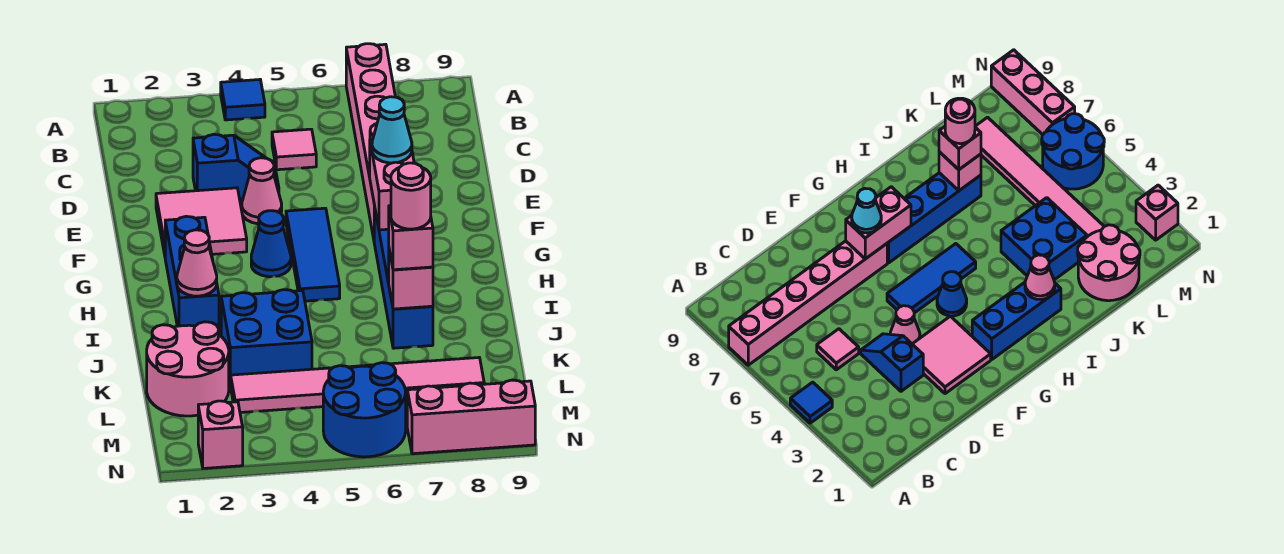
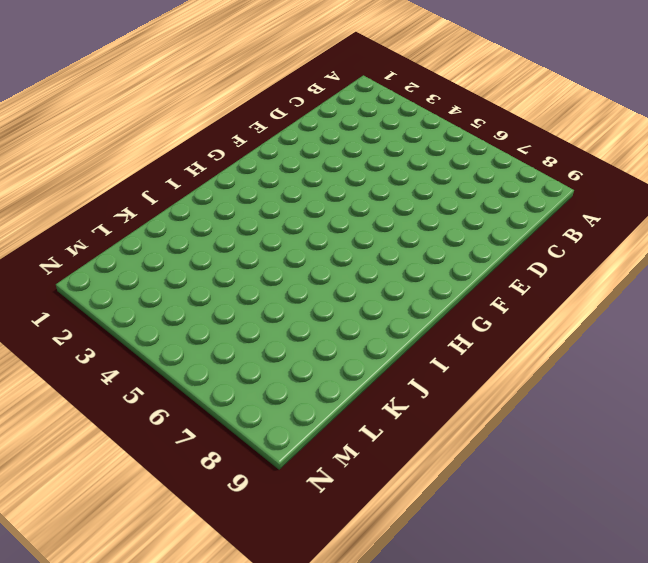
none -> blue tile A4 level 1
none -> pink brick A7:F7 level 1
none -> pink tile C5 level 1

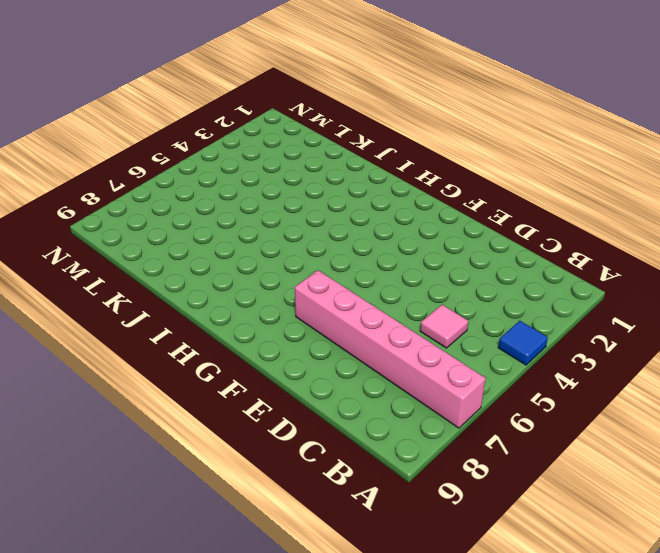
none -> blue slope D3:D4 level 1 top 3
none -> pink tile E2:F3 level 1
none -> pink cone E4 level 1

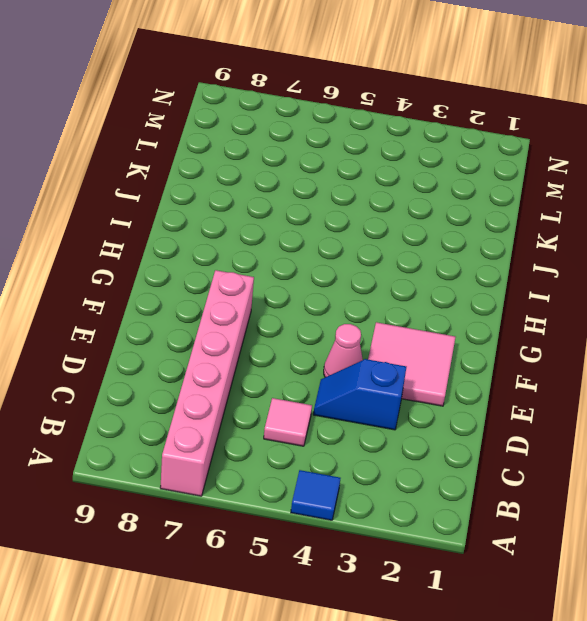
none -> blue tile F5:H5 level 1
none -> blue brick G2:I2 level 1
none -> blue cone G4 level 1

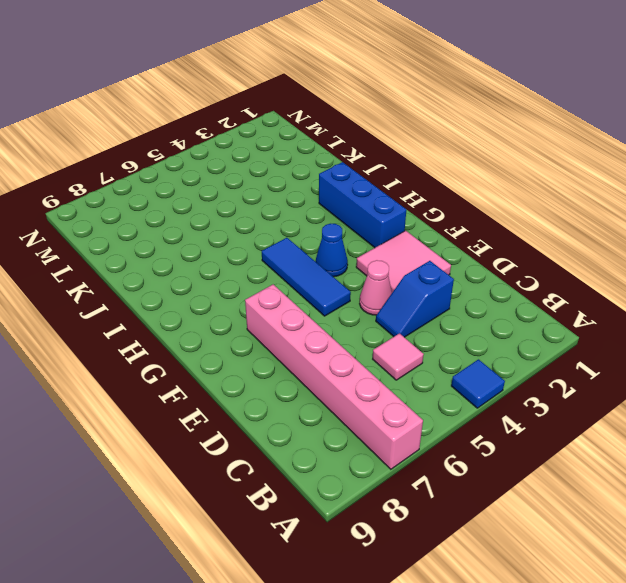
none -> blue brick G7:J7 level 1
none -> blue brick J3:K4 level 1
none -> pink round brick K1:L2 level 1

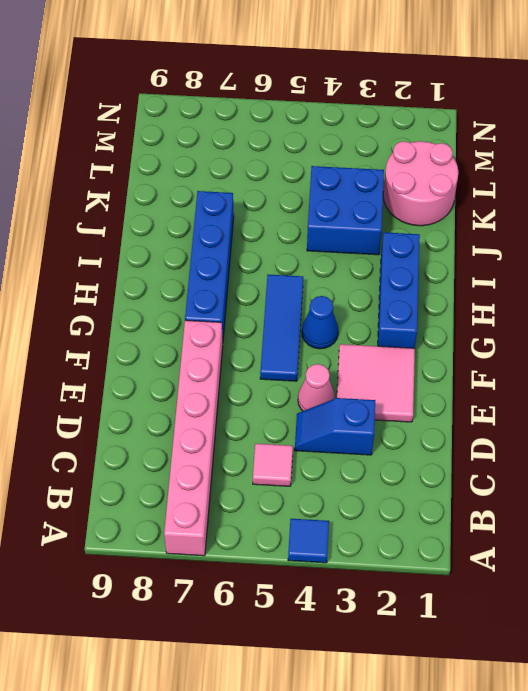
none -> pink tile L3:L8 level 1
none -> blue round brick M5:N6 level 1
none -> pink brick N2 level 1

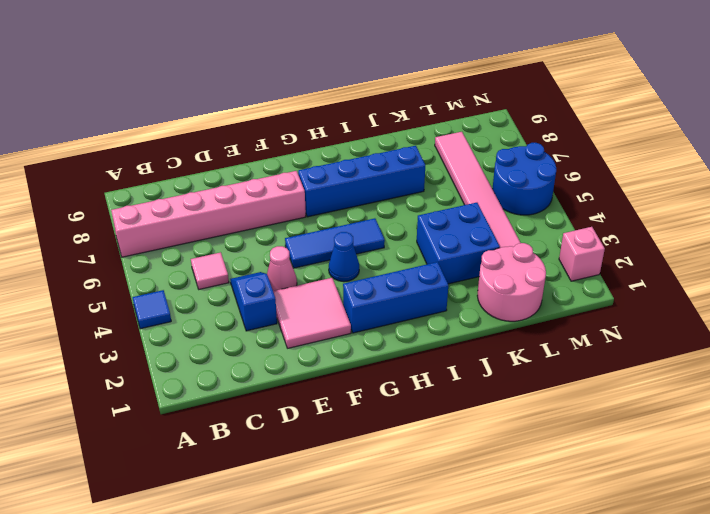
none -> pink brick N7:N9 level 1
none -> pink brick F7:G7 level 2
none -> pink cone I2 level 2

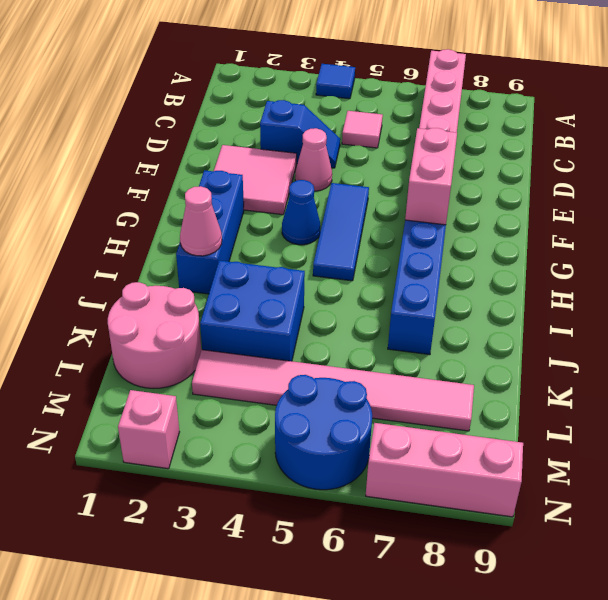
none -> pink brick J7 level 2
none -> cyan cone F7 level 3
none -> pink brick J7 level 3

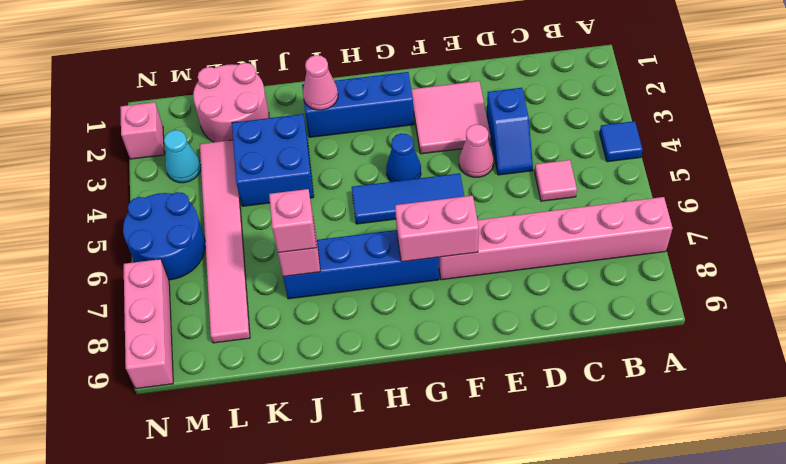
cyan cone M3 level 1 -> cyan cone F7 level 3
none -> pink round brick J7 level 4

